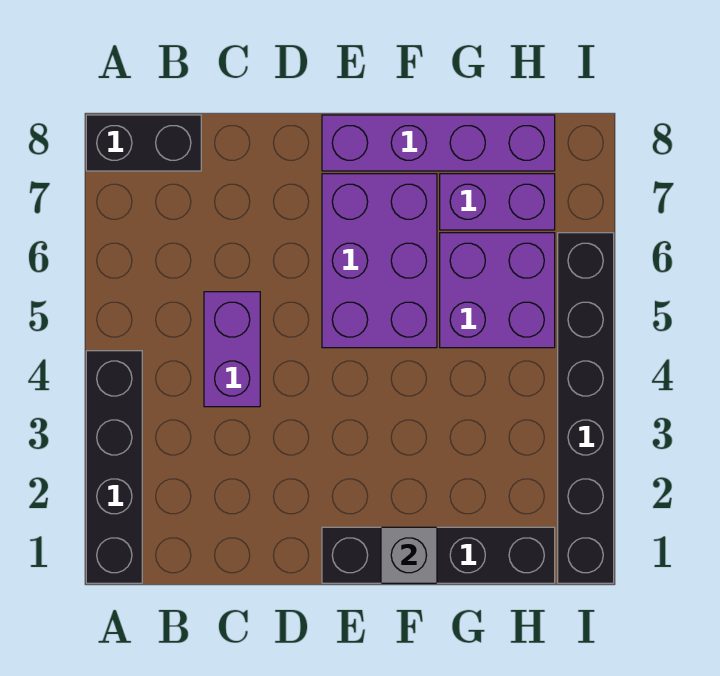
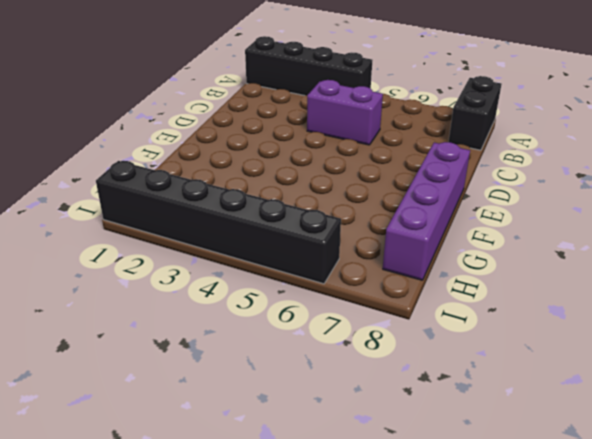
none -> black brick E1:H1 level 1
none -> purple brick E5:F7 level 1

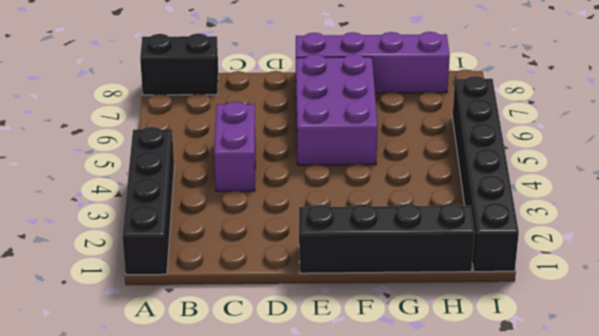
none -> purple brick G5:H6 level 1
none -> purple brick G7:H7 level 1

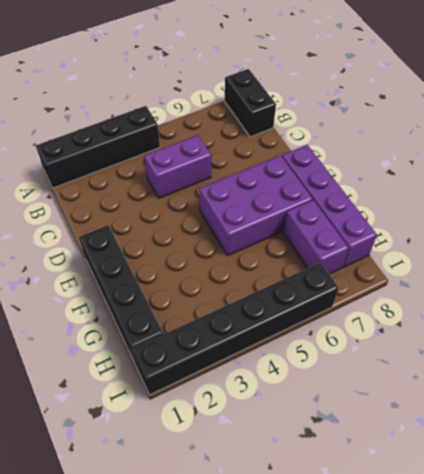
none -> purple brick G5:H6 level 1
none -> grey brick F1 level 2

